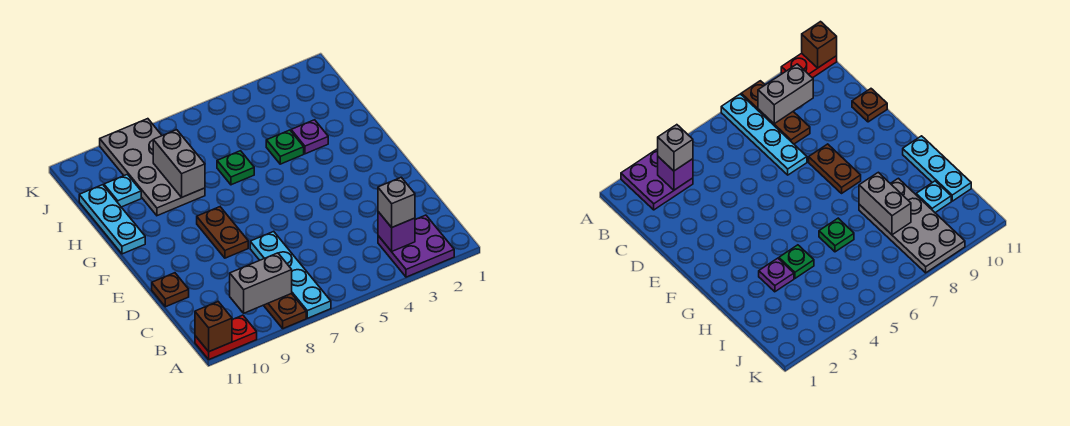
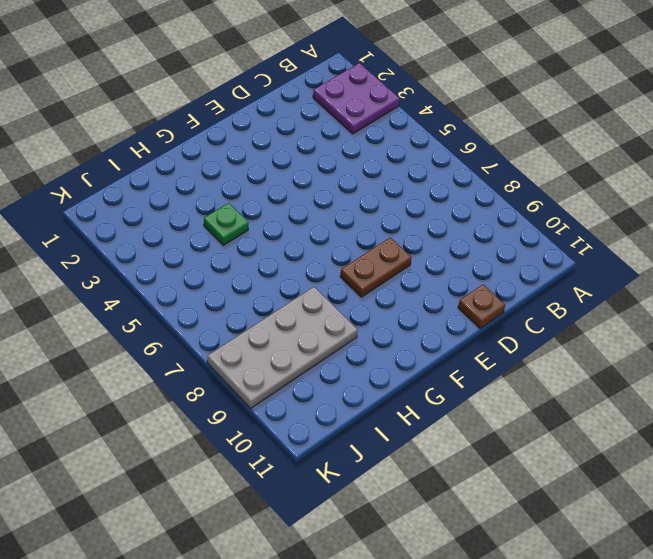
none -> cyan plate A7:D7 level 1
none -> brown plate A8:C8 level 1
none -> red plate A10:A11 level 1

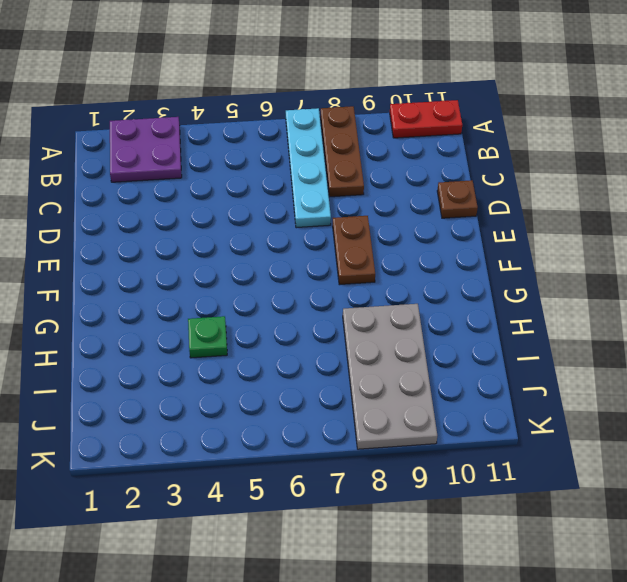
none -> cyan plate G11:I11 level 1
none -> purple plate H3 level 1
none -> green plate H6 level 1

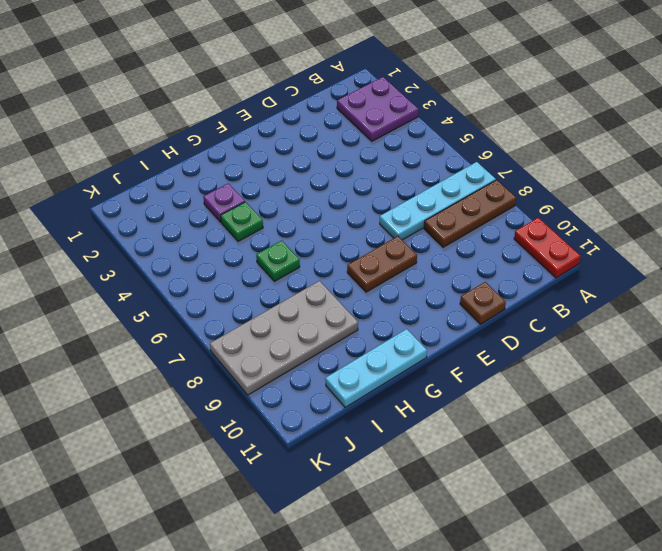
none -> cyan plate I10 level 1
none -> brown brick A11 level 2
none -> purple brick B3 level 2

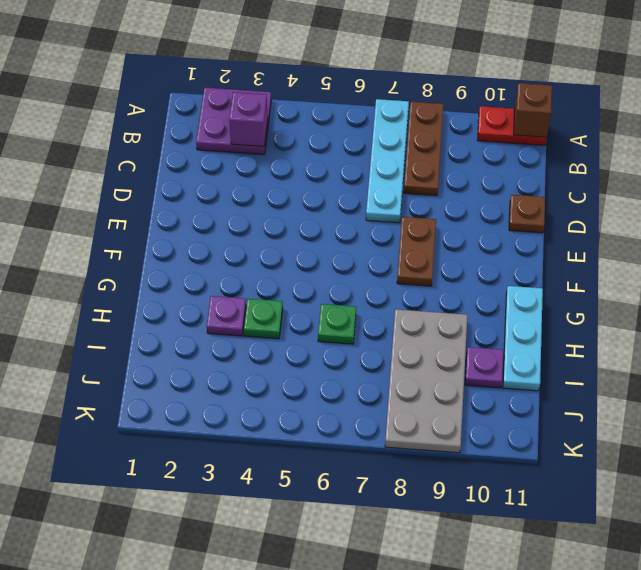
purple plate I10 level 1 -> cyan plate I10 level 1
none -> grey brick B8:B9 level 2
none -> grey brick H8:I8 level 2
none -> grey brick B3 level 3

